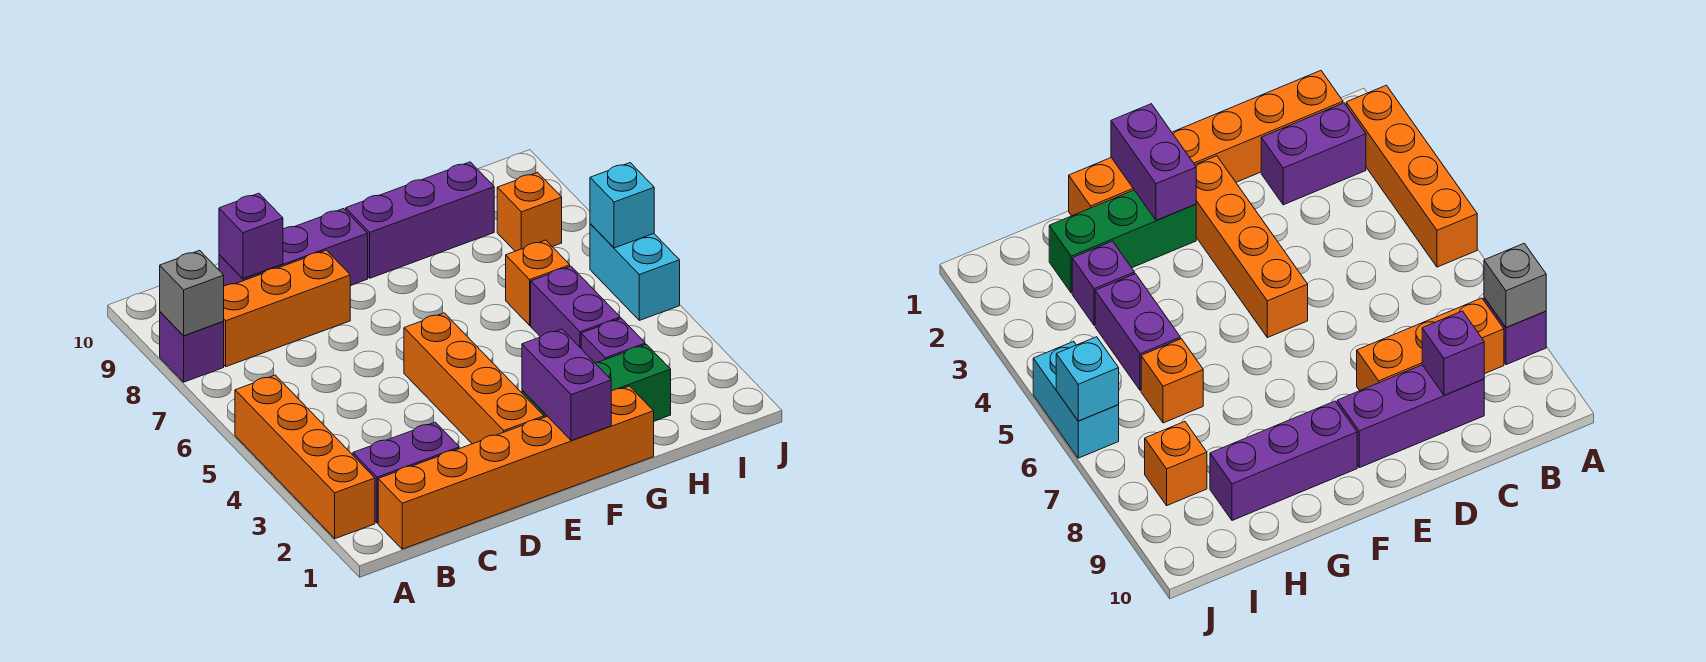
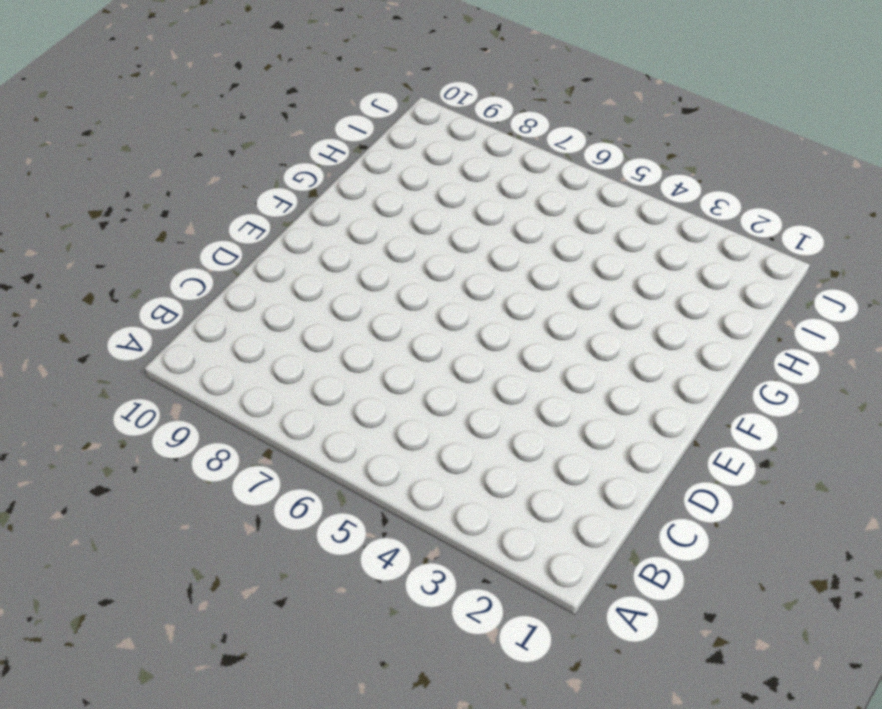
none -> orange brick A2:A5 level 1
none -> purple brick A8 level 1
none -> orange brick B1:G1 level 1

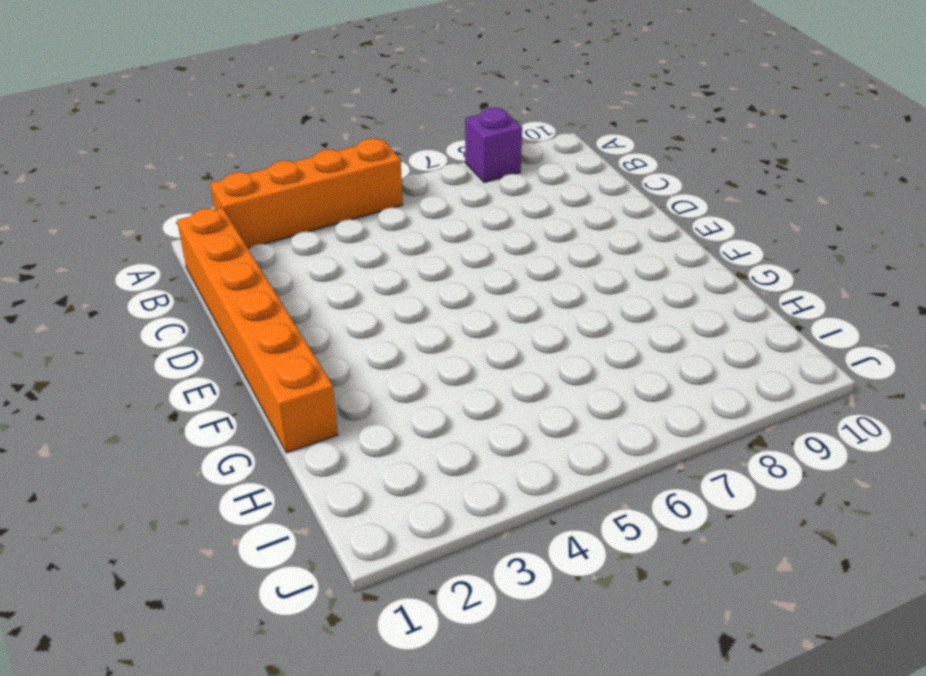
none -> purple brick B2:C2 level 1
none -> orange brick B8:D8 level 1
none -> purple brick C9:E9 level 1

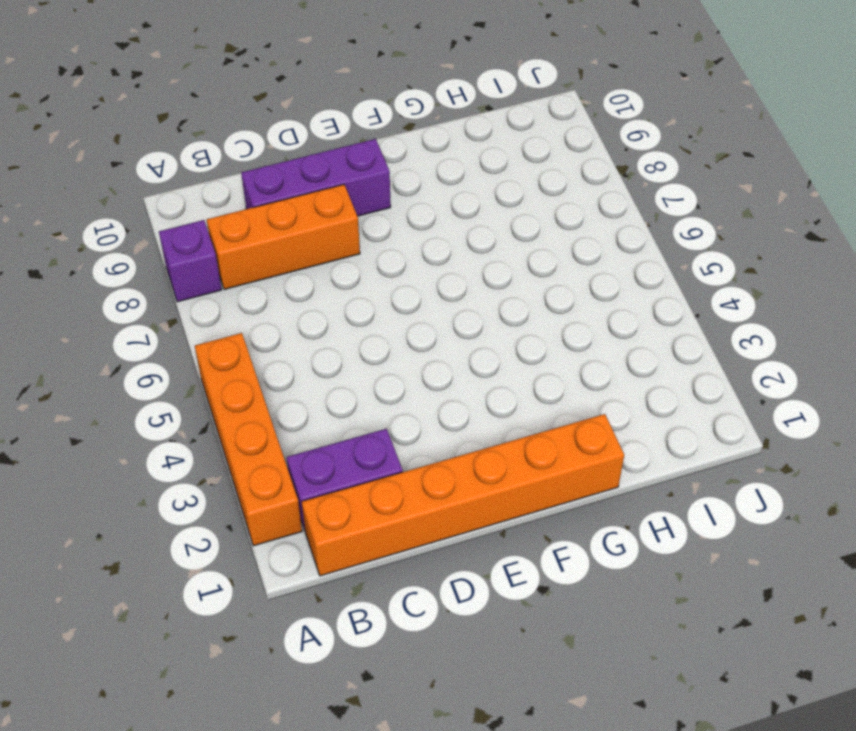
none -> orange brick E2:E5 level 1
none -> green brick F2:H2 level 1
none -> purple brick F9:H9 level 1

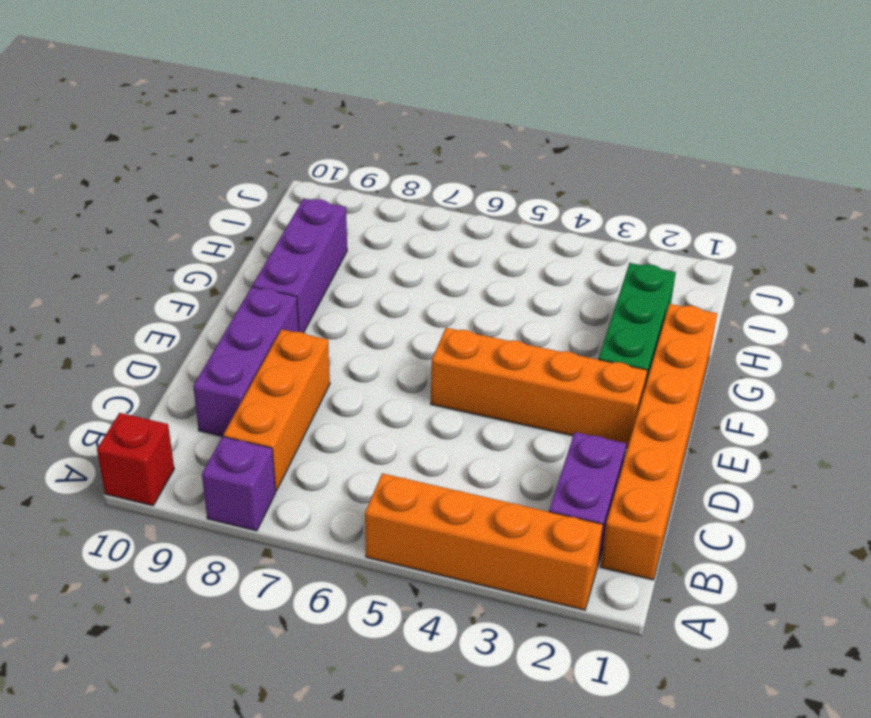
red brick A10 level 1 -> none
none -> purple brick H3 level 1
none -> purple brick H4:H5 level 1
none -> orange brick H6 level 1

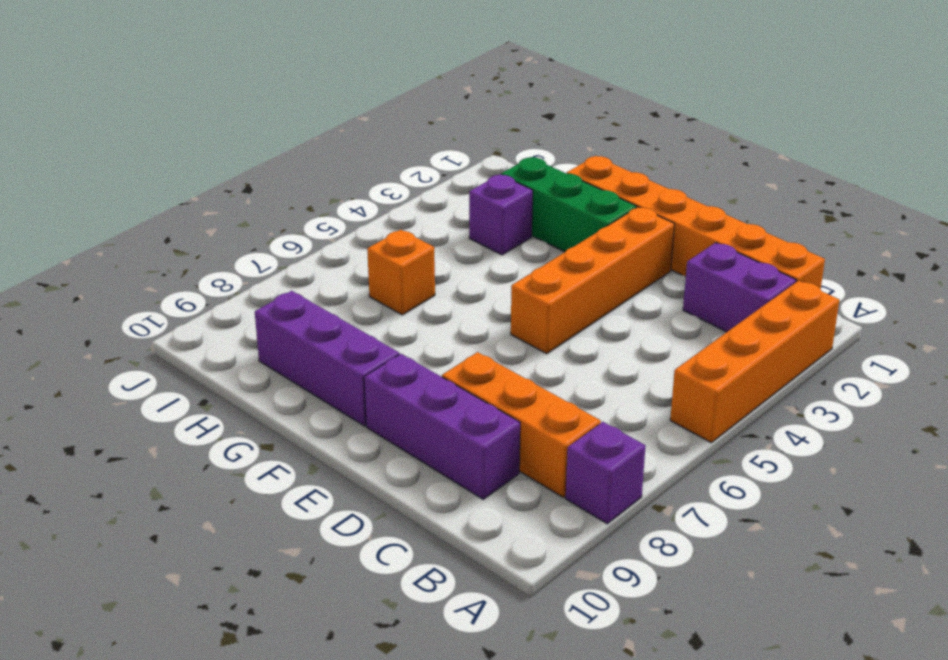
none -> purple brick H4:H5 level 1
none -> orange brick I8 level 1
none -> cyan brick J5:J6 level 1

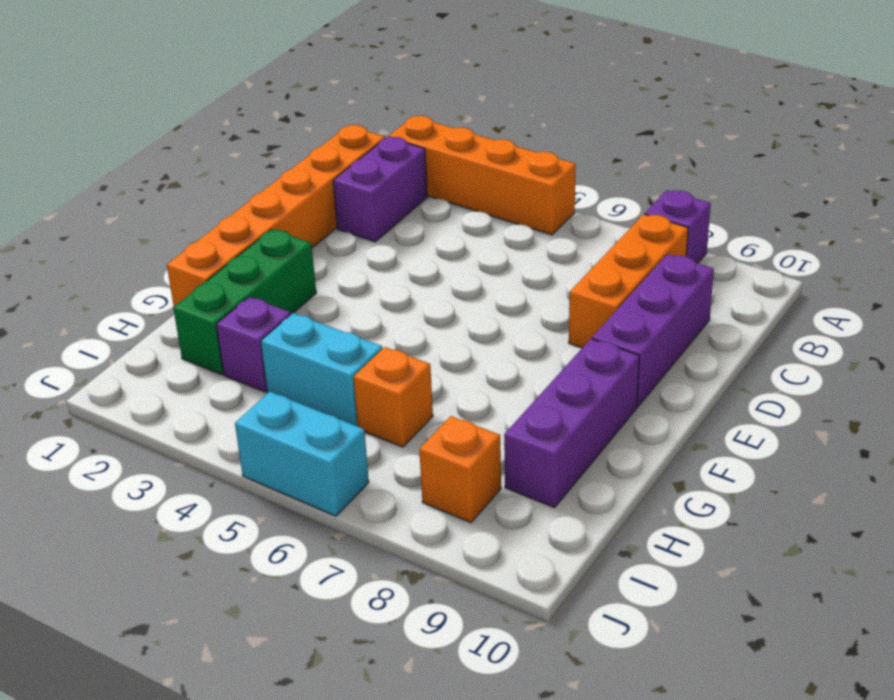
cyan brick H4:H5 level 1 -> purple brick H4:H5 level 1
none -> orange brick E2:E5 level 1
none -> grey brick A8 level 2
none -> purple brick C9 level 2

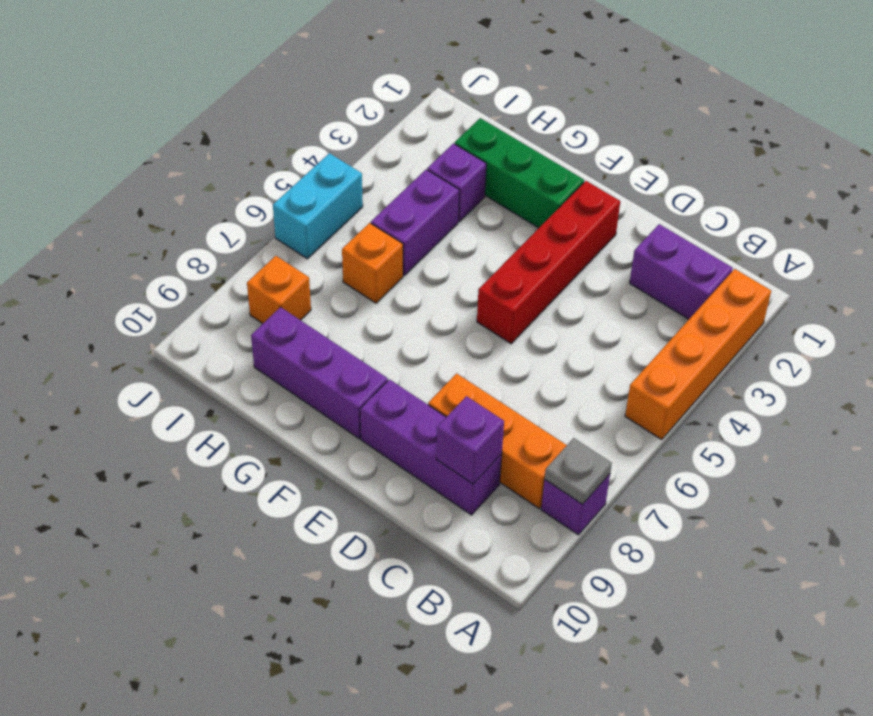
grey plate A8 level 2 -> grey brick A8 level 2
red brick E2:E5 level 1 -> orange brick E2:E5 level 1
none -> orange brick B1:G1 level 1
none -> purple brick F1:F2 level 2
none -> cyan brick J6 level 2

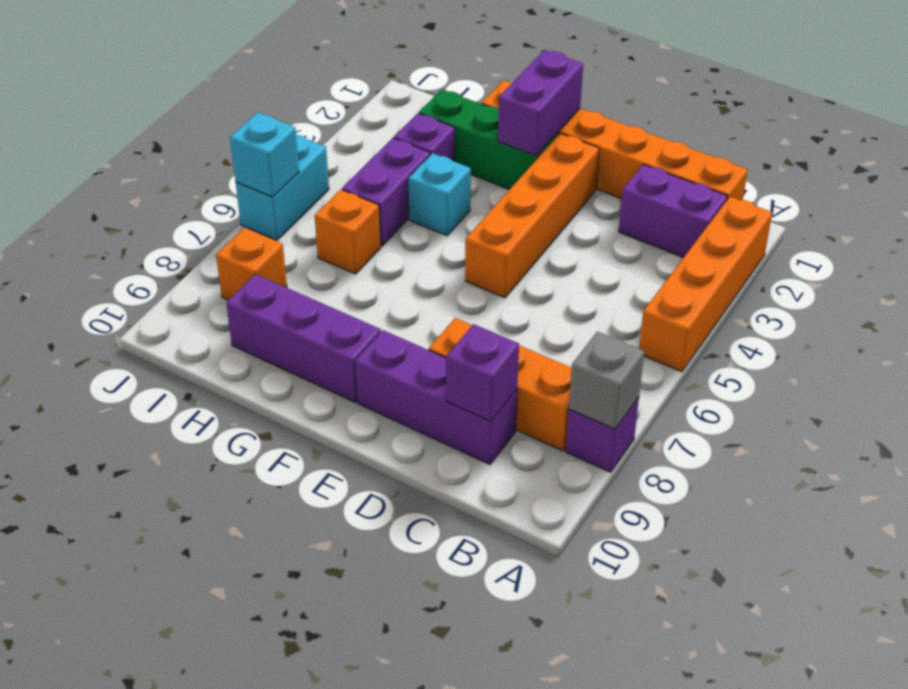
cyan brick G4 level 1 -> none

